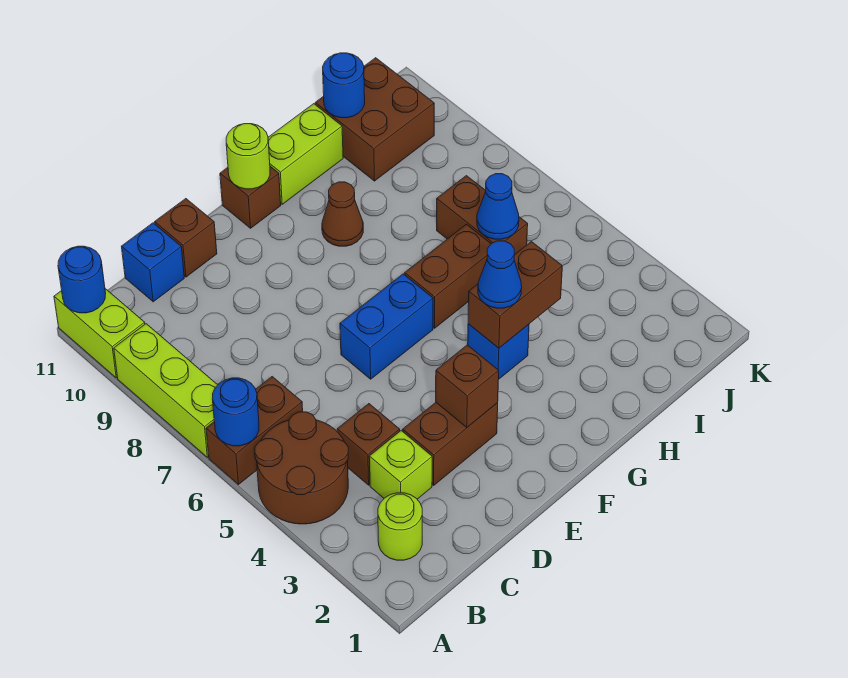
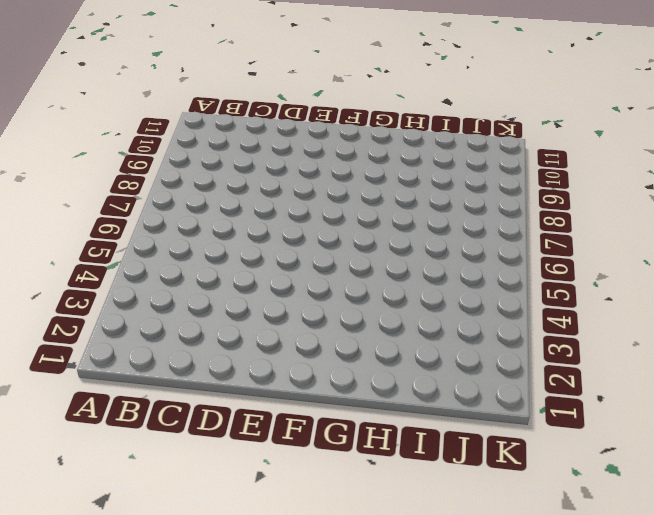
none -> brown round brick A4:B5 level 1
none -> brown brick A6:B6 level 1
none -> lime brick A7:A9 level 1

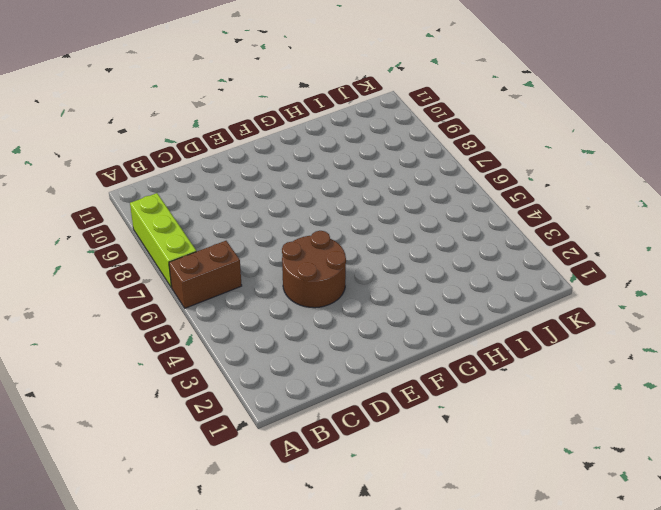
brown round brick D4:E5 level 1 -> brown round brick A4:B5 level 1
none -> lime brick A10:A11 level 1
none -> lime round brick B2 level 1
none -> lime brick C3 level 1

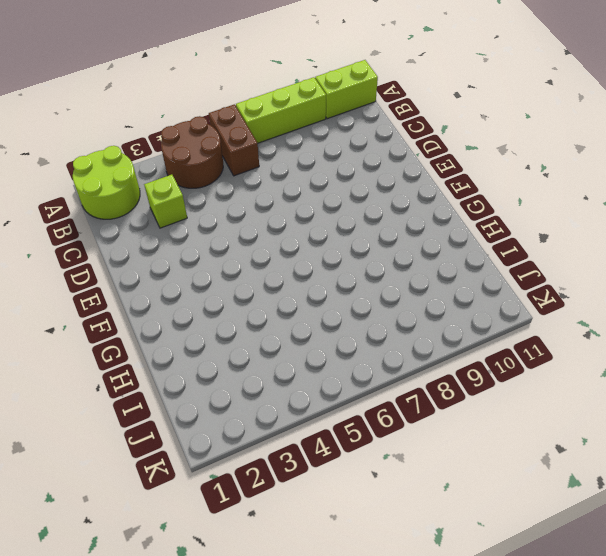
lime round brick A1:B2 level 1 -> lime round brick B2 level 1
none -> brown brick C4 level 1
none -> blue brick C11 level 1
none -> brown brick D3:E3 level 1

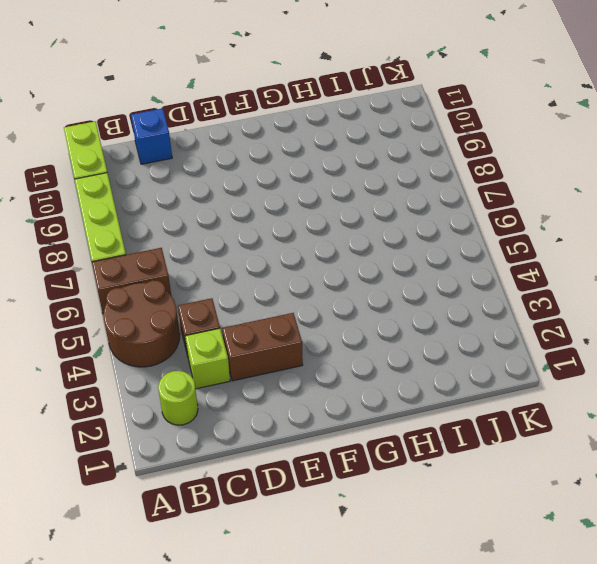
none -> brown brick D11 level 1
none -> blue brick E6:F6 level 1
none -> brown brick F11 level 1

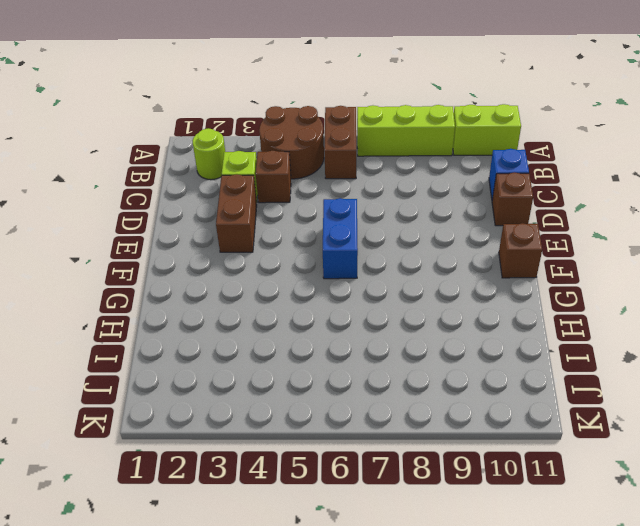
none -> blue brick G4 level 1
none -> brown brick G6:H6 level 1
none -> brown cone G9 level 1

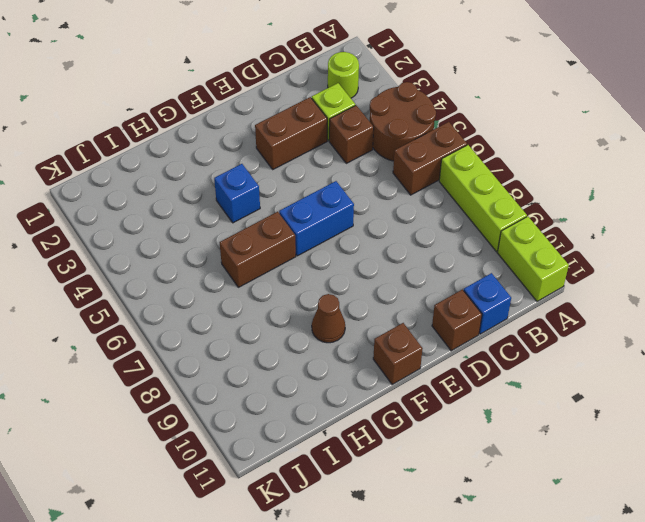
none -> lime brick G11:H11 level 1
none -> brown brick I6:I7 level 1
none -> brown brick I10:J11 level 1

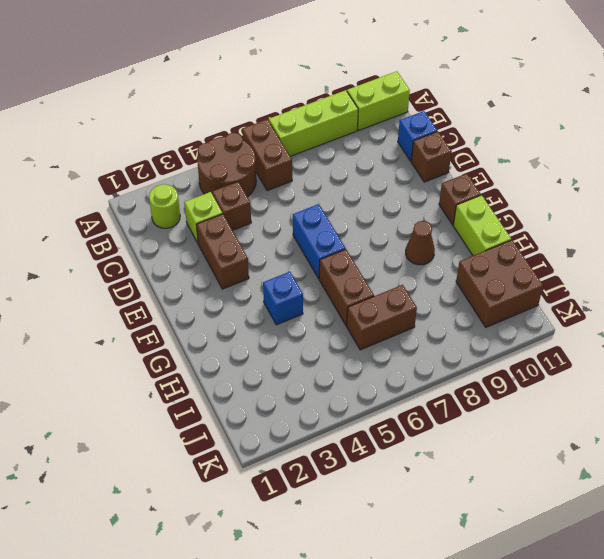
none -> blue round brick A6 level 2
none -> blue round brick A11 level 2
none -> brown brick E3 level 2

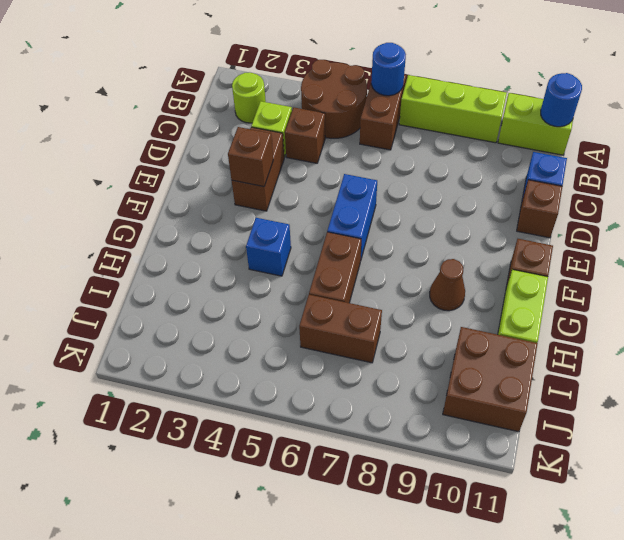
none -> lime round brick F11 level 2
none -> brown brick G4:H4 level 2
none -> blue cone I6 level 2

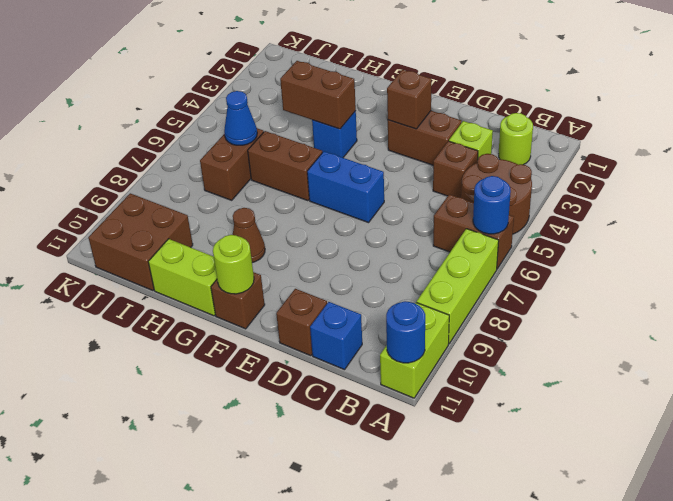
none -> blue round brick I11 level 2
none -> blue cone G4 level 3

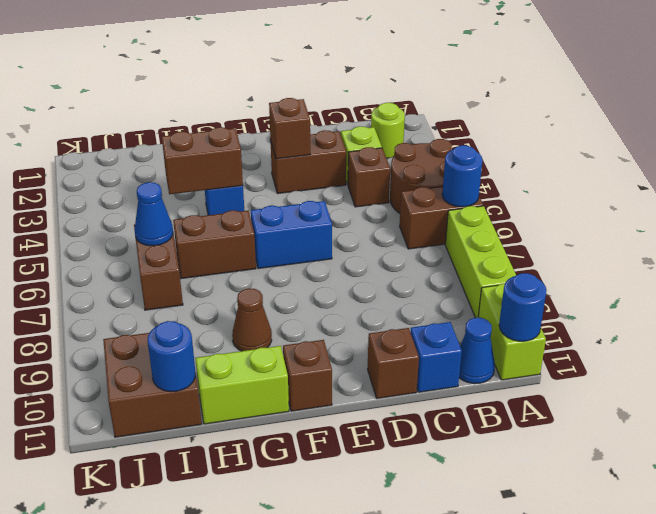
blue cone B11 level 1 -> blue cone G4 level 3
none -> lime round brick F11 level 2

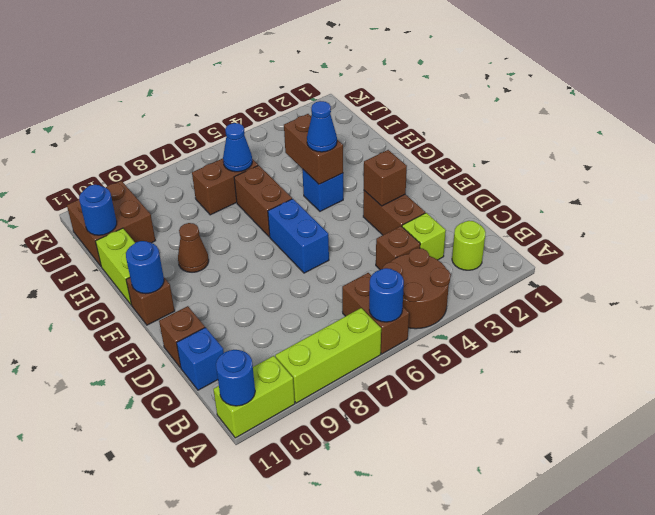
blue round brick F11 level 2 -> lime round brick F11 level 2

